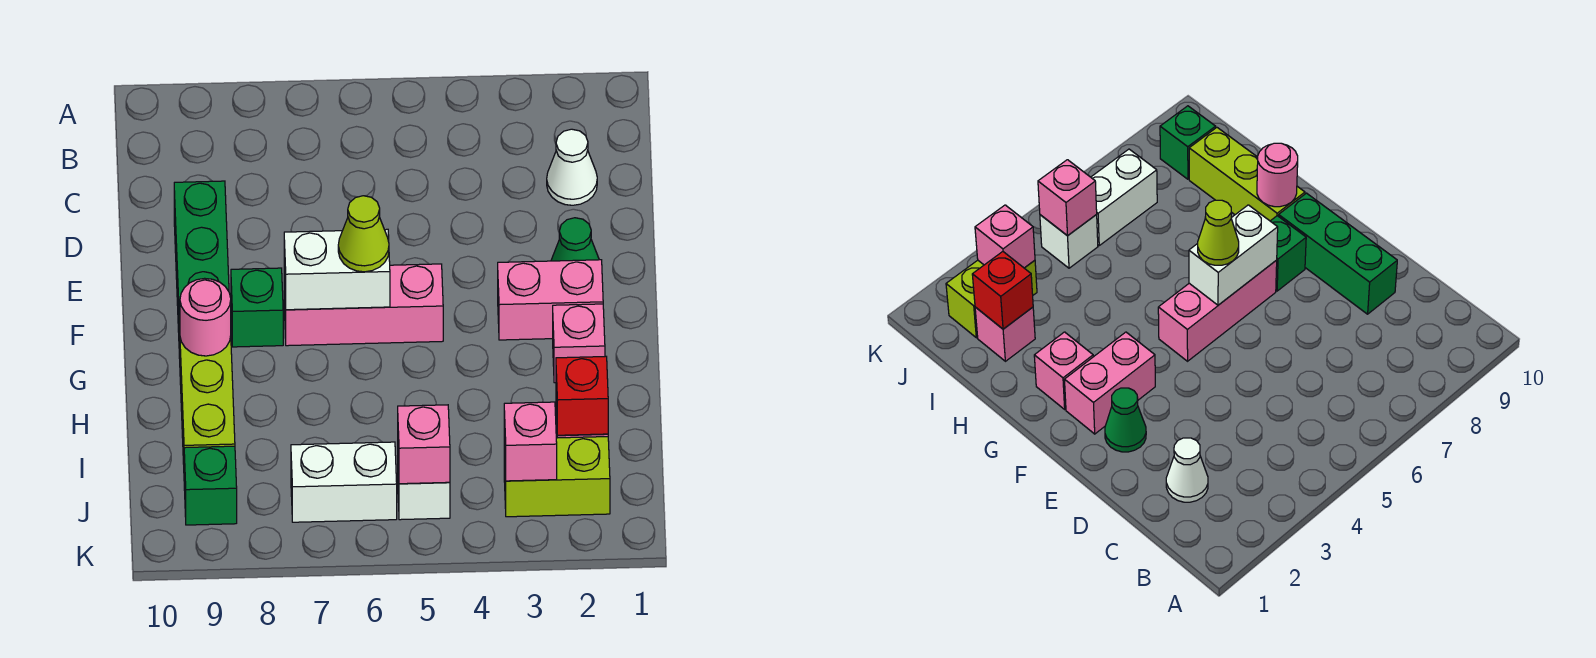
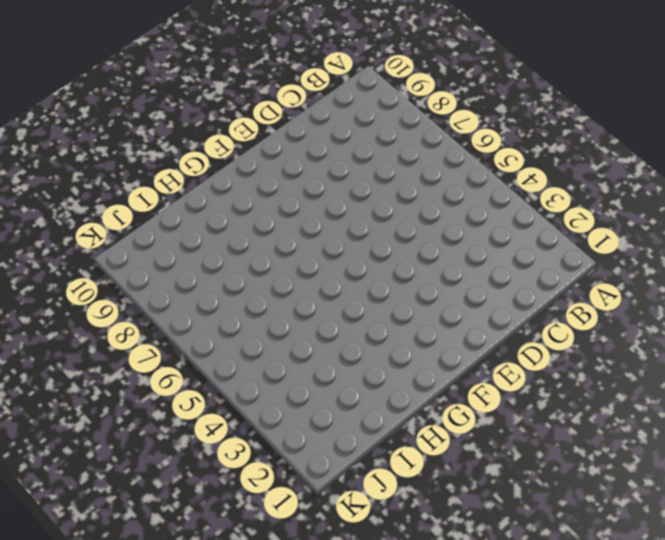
none -> white cone C2 level 1
none -> green brick D9:F9 level 1
none -> green cone E2 level 1

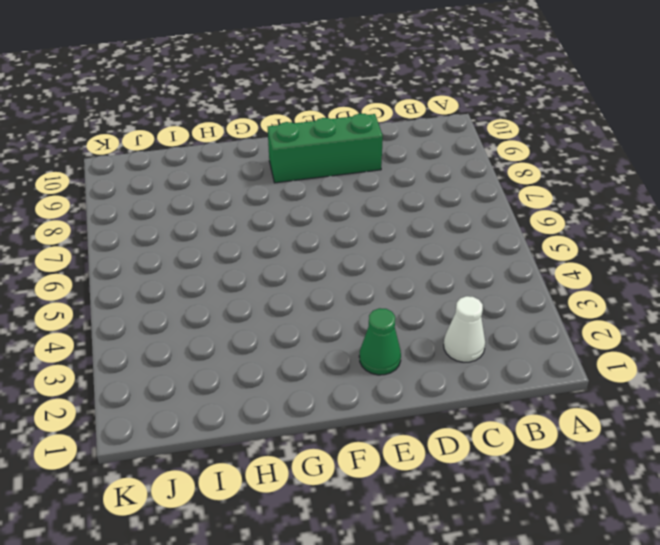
none -> pink brick F2:F3 level 1
none -> pink brick F5:F7 level 1
none -> green brick F8 level 1

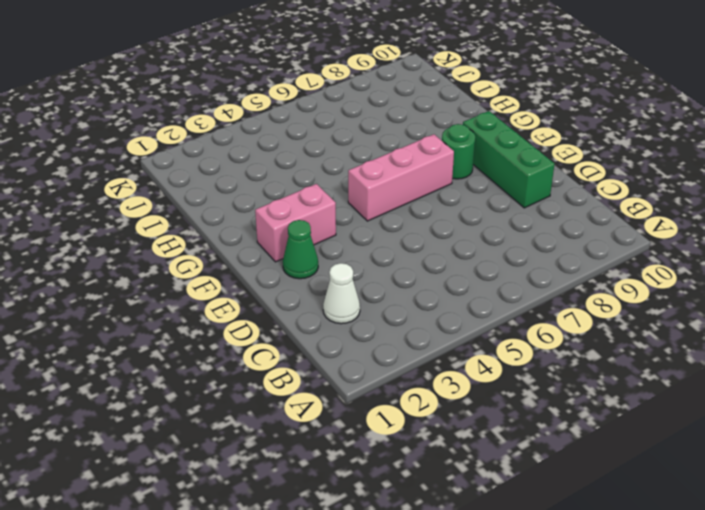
green round brick F8 level 1 -> green brick F8 level 1
none -> pink brick G2 level 1
none -> lime brick G9:I9 level 1
none -> pink brick I2 level 1

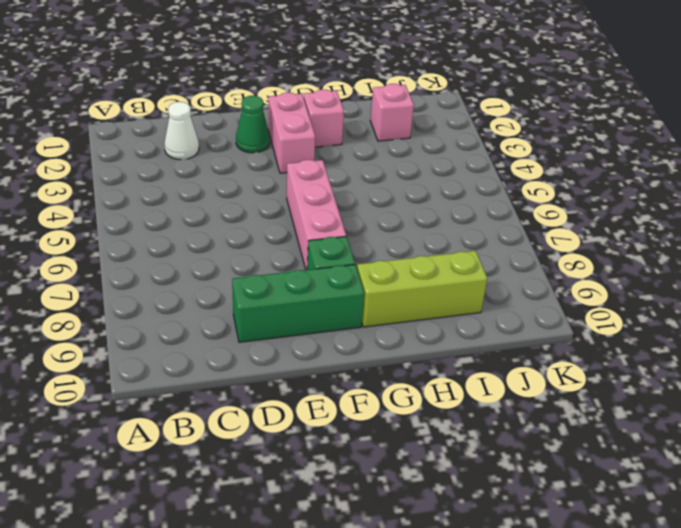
none -> lime brick J2:J3 level 1
none -> white brick J5 level 1
none -> white brick J6:J7 level 1

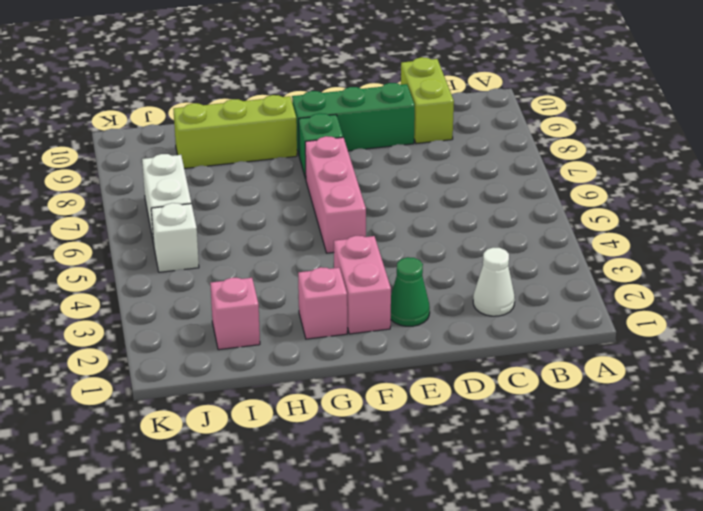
lime brick C9:C10 level 1 -> lime brick J2:J3 level 1
none -> green brick J9 level 1
none -> white brick F6:F7 level 2
none -> pink round brick G9 level 2

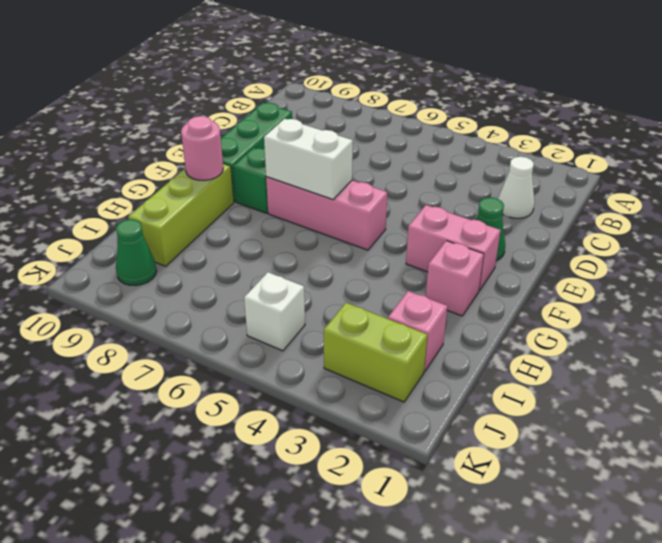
green cone J9 level 1 -> green brick J9 level 1
none -> white brick J6:J7 level 1
none -> red brick I2 level 2
none -> pink brick J3 level 2

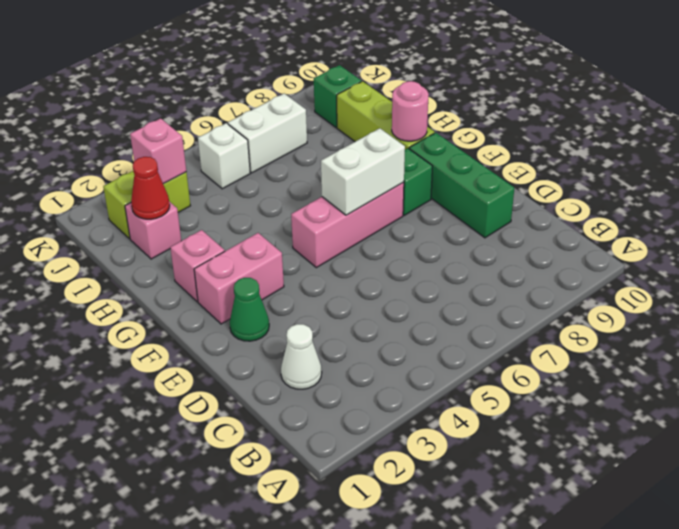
red cone I2 level 2 -> red brick I2 level 2
none -> pink brick J5 level 2
none -> lime cone F6 level 3

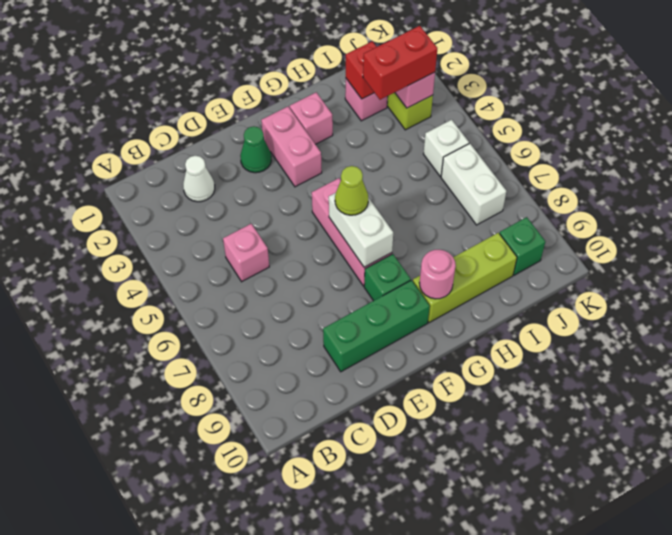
pink brick C5 level 1 -> pink brick J5 level 2
red brick I3:J3 level 3 -> none

